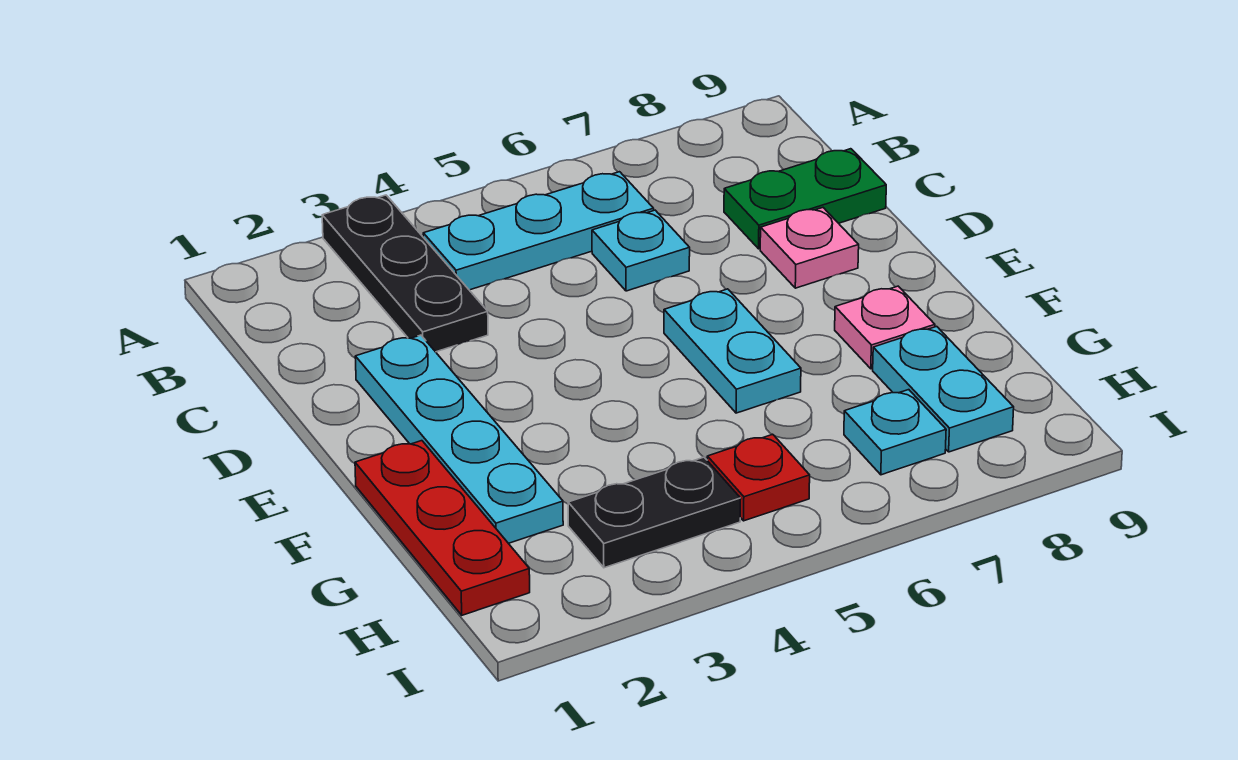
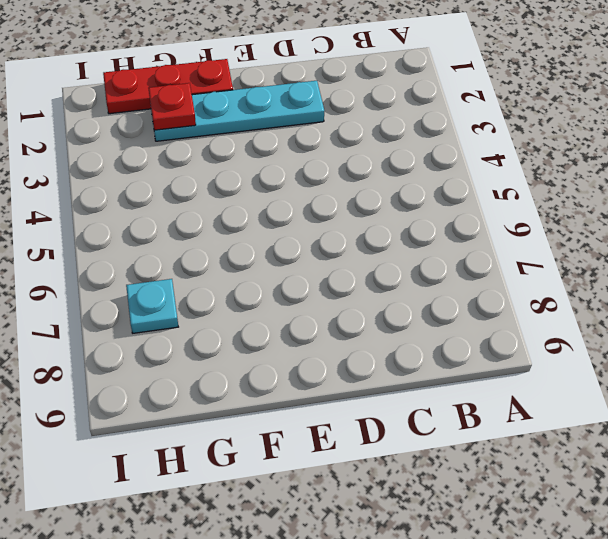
red plate G2 level 2 -> red plate H5 level 1
none -> black plate A3:C3 level 1
none -> cyan plate B4:B6 level 1
none -> cyan plate C6 level 1

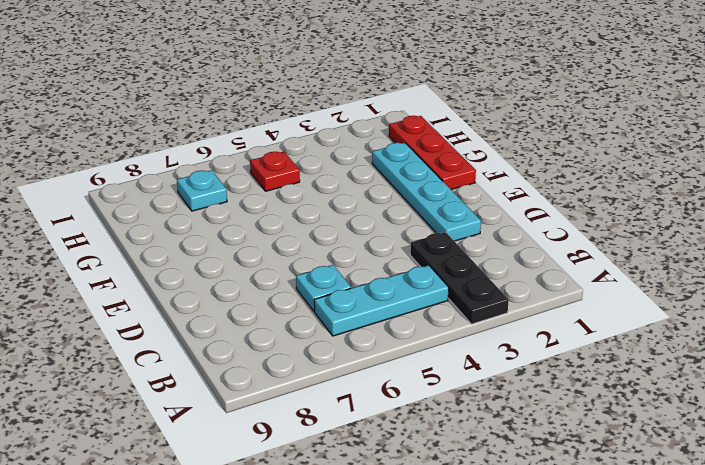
none -> green plate C8:C9 level 1
none -> pink plate D8 level 1
none -> cyan plate E6:F6 level 1

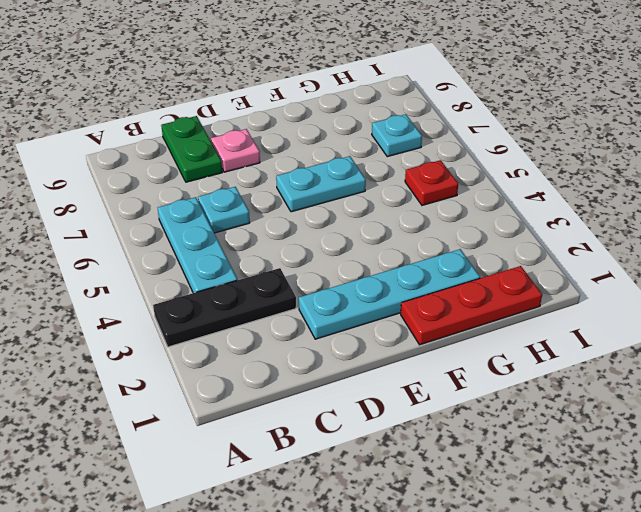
none -> pink plate F8 level 1
none -> cyan plate G8:H8 level 1
none -> black plate H3:H4 level 1

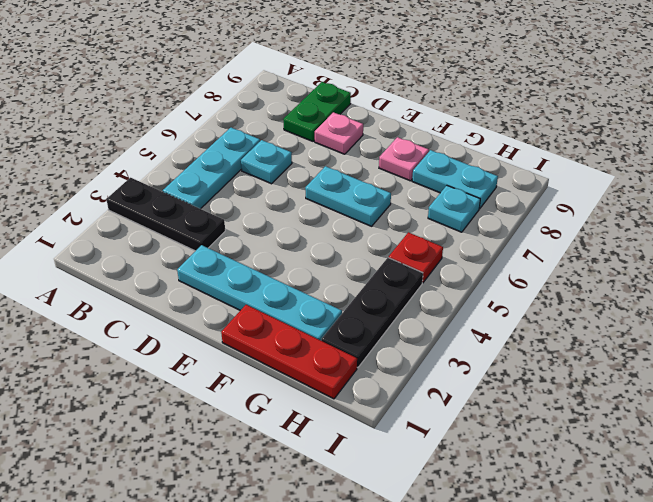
black plate H2:H4 level 1 -> black plate H3:H4 level 1

